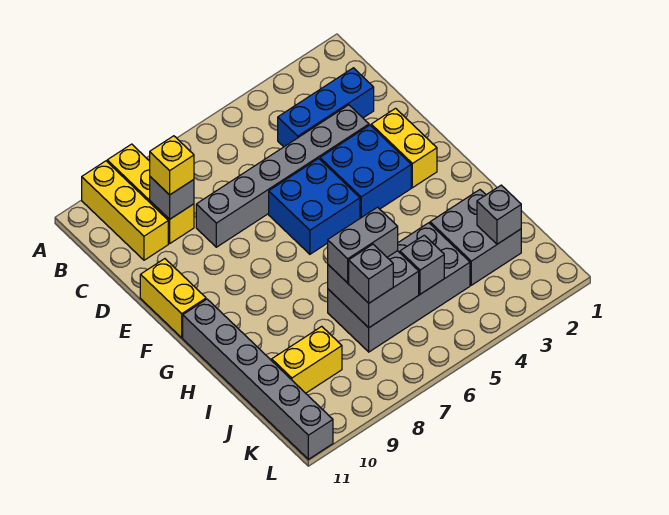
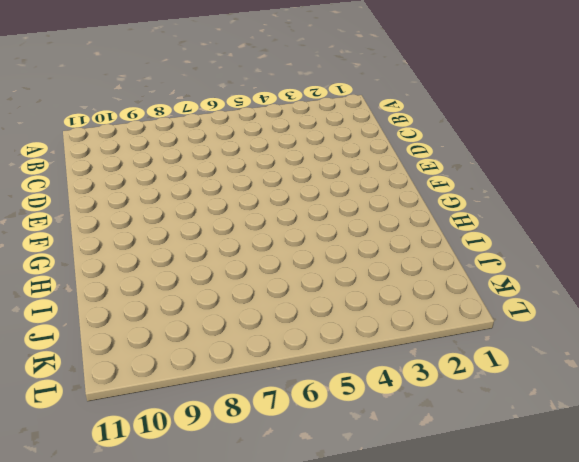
none -> yellow brick A9:C9 level 1
none -> yellow brick A10:C10 level 1
none -> blue brick C2:C4 level 1

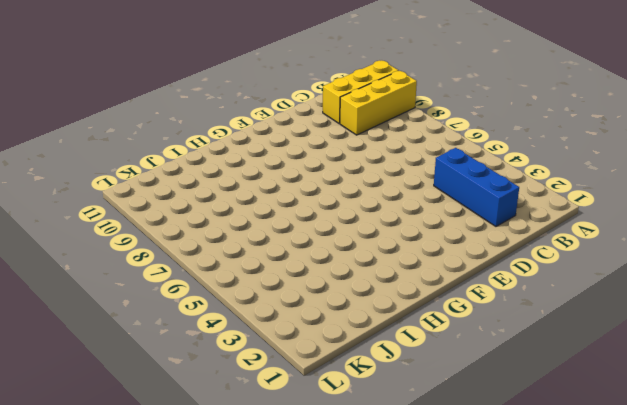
none -> grey brick D3:D8 level 1
none -> yellow brick E2:F2 level 1
none -> blue brick E3:F4 level 1

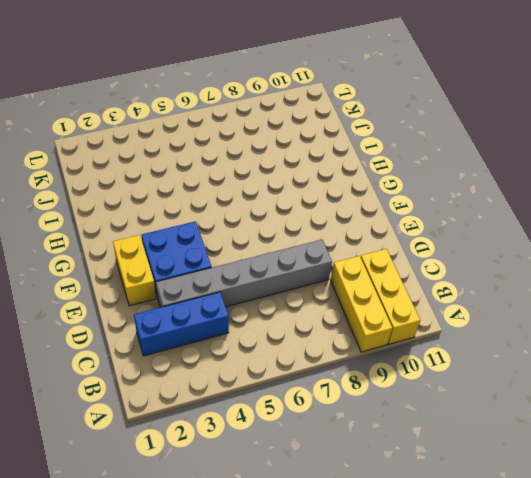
none -> blue brick E5:F6 level 1
none -> yellow brick E11:F11 level 1
none -> grey brick G11:L11 level 1

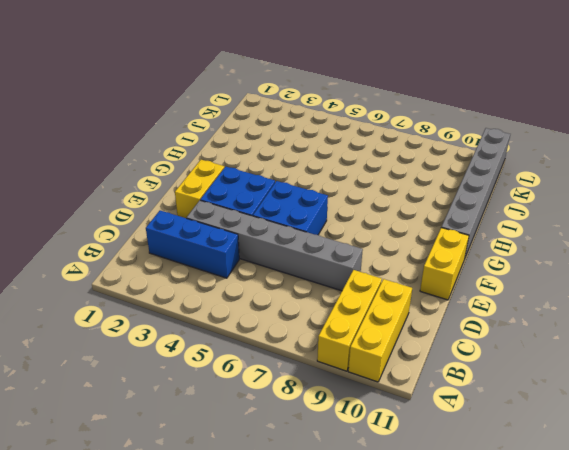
none -> grey brick I2:J3 level 1
none -> grey brick I4:J7 level 1
none -> yellow brick J9:J10 level 1

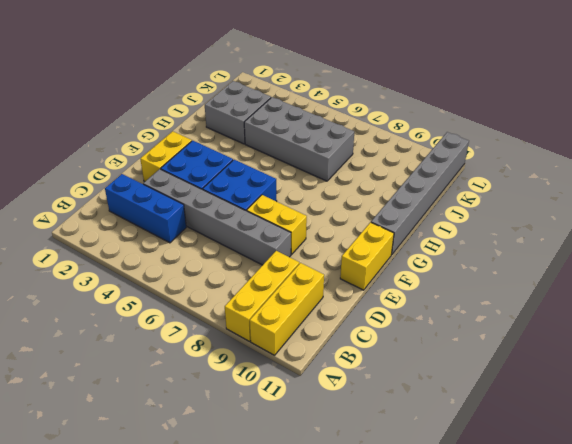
yellow brick E7:E8 level 1 -> yellow brick J9:J10 level 1
none -> grey brick C9 level 2
none -> grey brick I6:J7 level 2
none -> grey brick J2 level 2

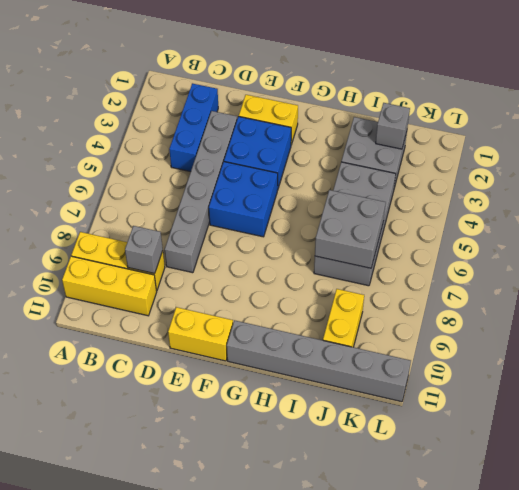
none -> grey brick J5 level 2
none -> yellow brick C9 level 3
none -> grey brick I6:I7 level 3

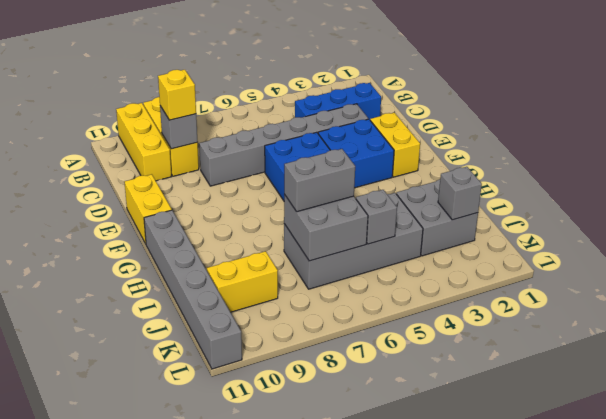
none -> grey brick J7 level 3

